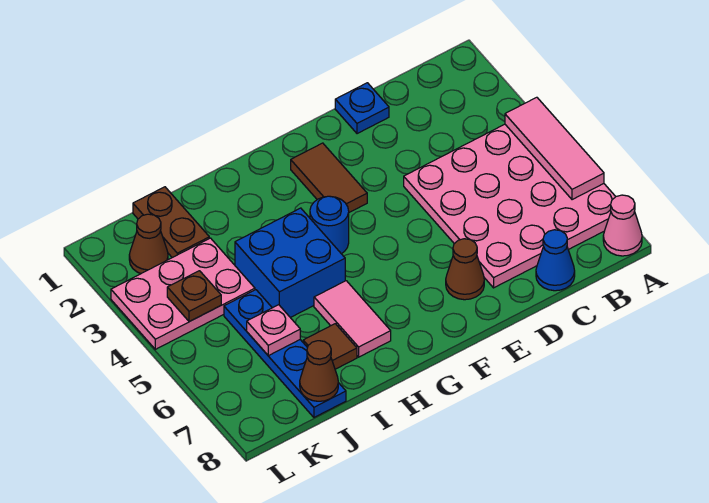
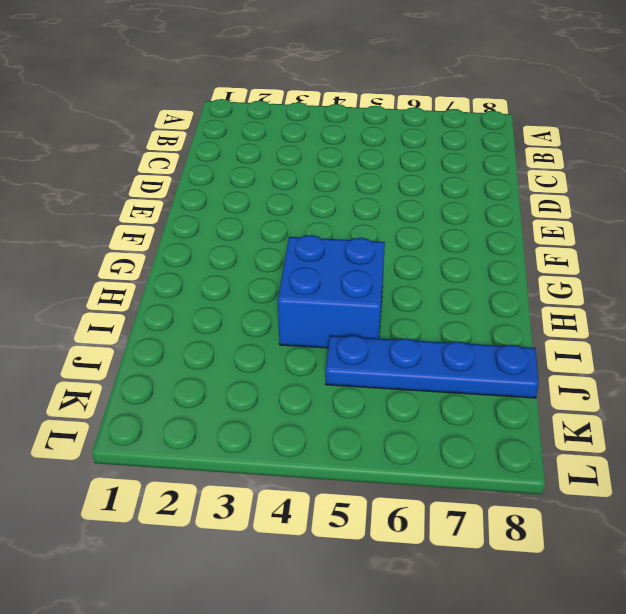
none -> pink plate A4:D7 level 1
none -> pink cone A8 level 1
none -> blue cone C8 level 1

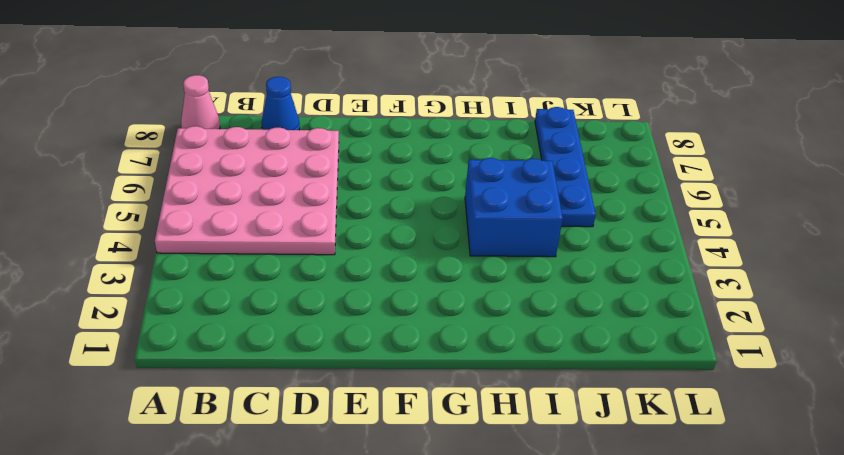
none -> blue plate D1 level 1
none -> brown cone E7 level 1
none -> brown tile F2:F3 level 1

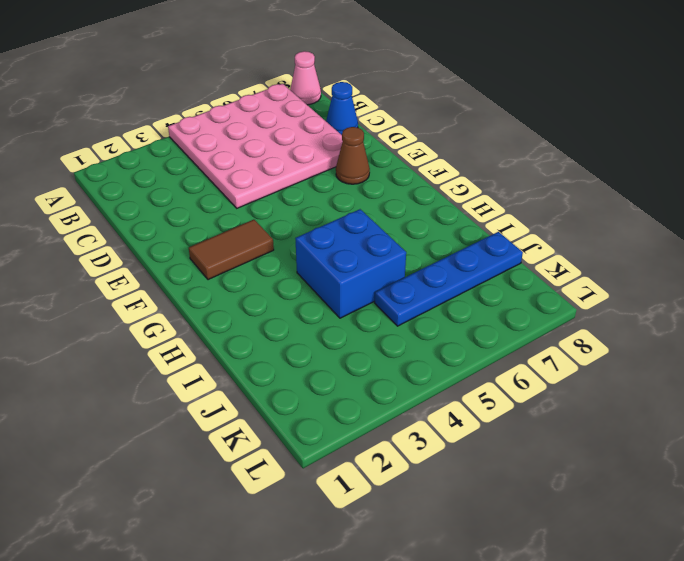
none -> blue plate D1 level 1
none -> blue round brick G4 level 1
none -> pink tile H6:H7 level 1

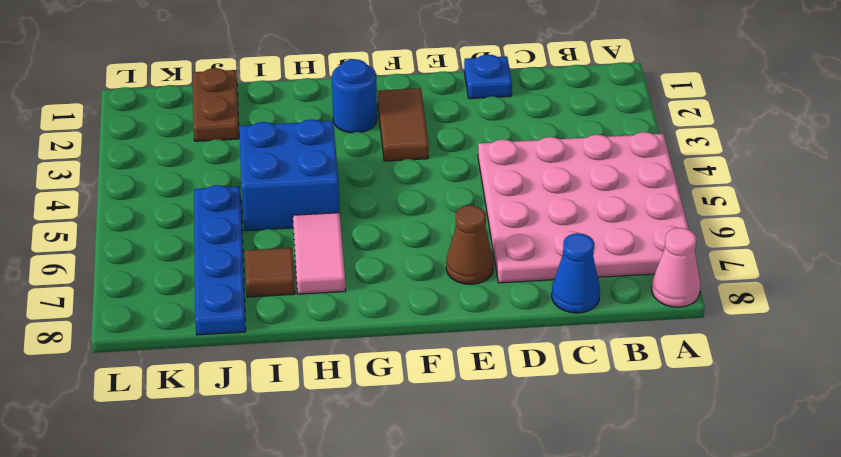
blue round brick G2 level 1 -> blue round brick G4 level 1
none -> pink plate J3:L4 level 1
none -> brown cone K2 level 1
none -> pink tile A4:A6 level 2

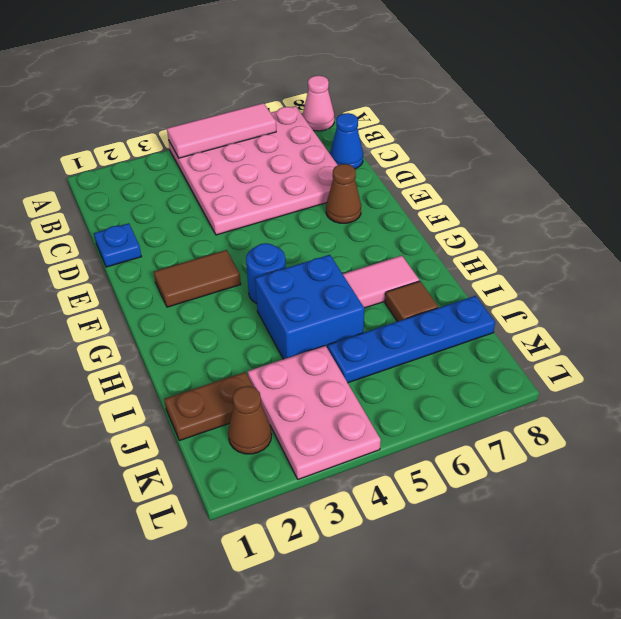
none -> pink plate J6 level 2
none -> brown cone J8 level 2
none -> brown plate K4 level 2

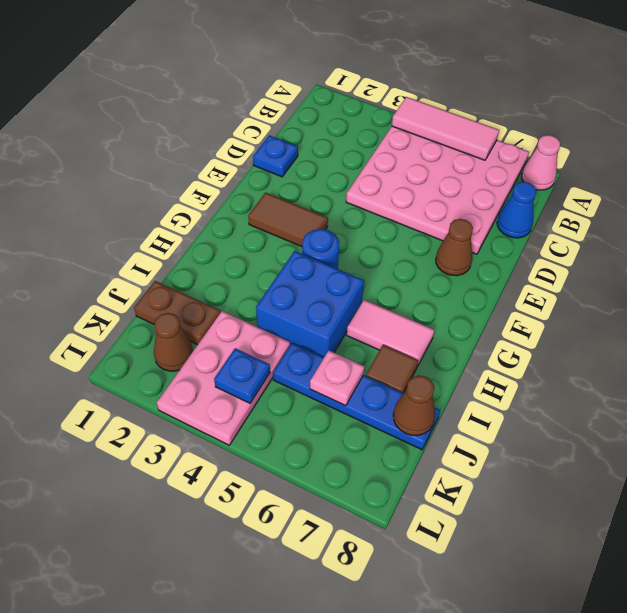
blue plate K4 level 2 -> brown plate K4 level 2

